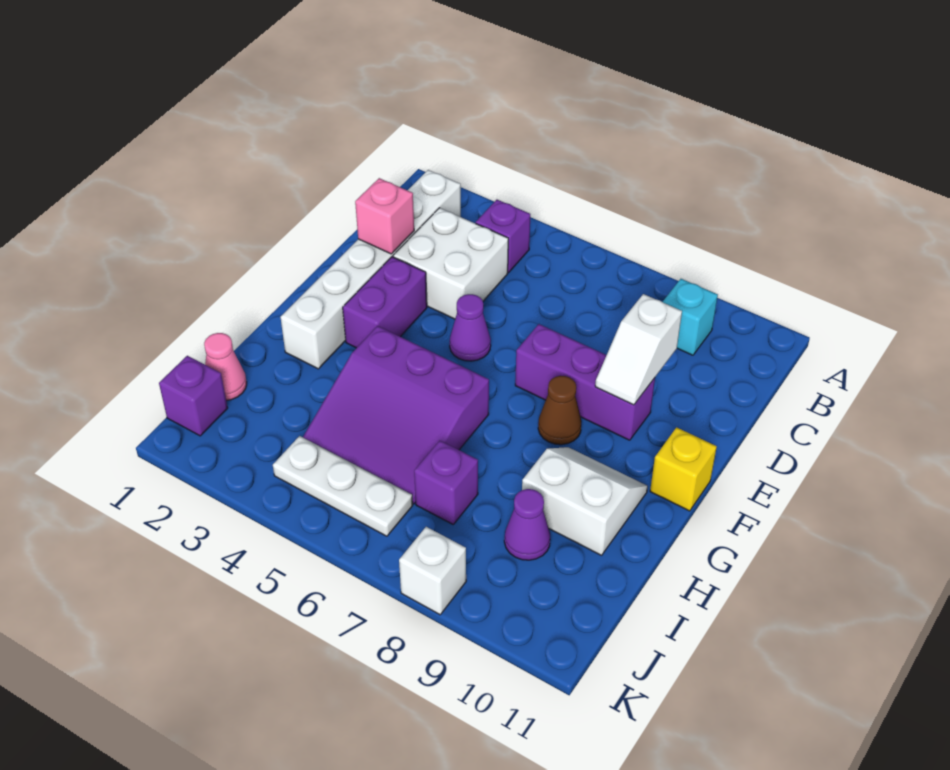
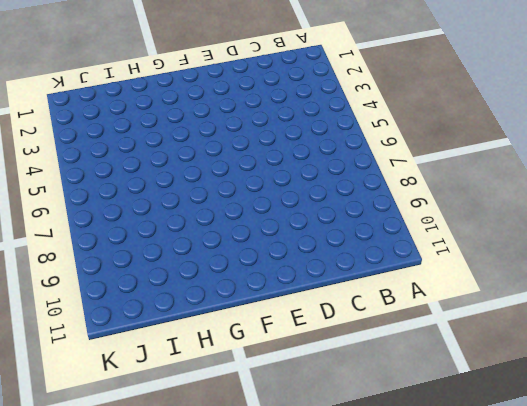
none -> white brick B2:G2 level 1
none -> purple brick B4 level 1
none -> cyan brick B9 level 1

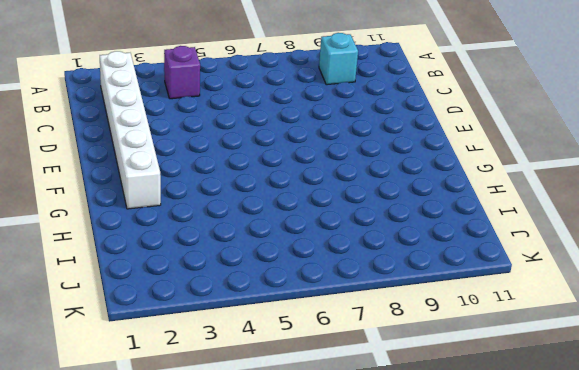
none -> white brick C3:D4 level 1
none -> purple brick E3:F3 level 1
none -> purple cone E5 level 1

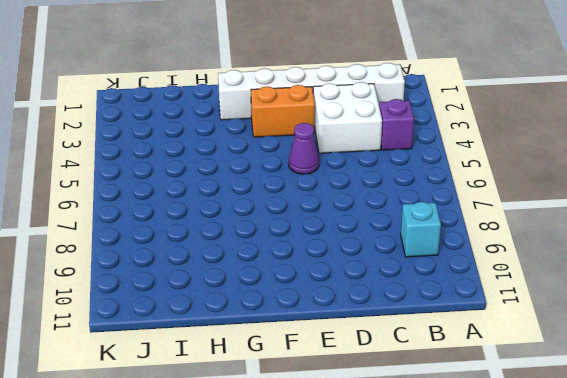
orange brick E3:F3 level 1 -> purple brick E3:F3 level 1
none -> purple brick E7:E9 level 1
none -> brown cone F8 level 1
none -> yellow brick F11 level 1

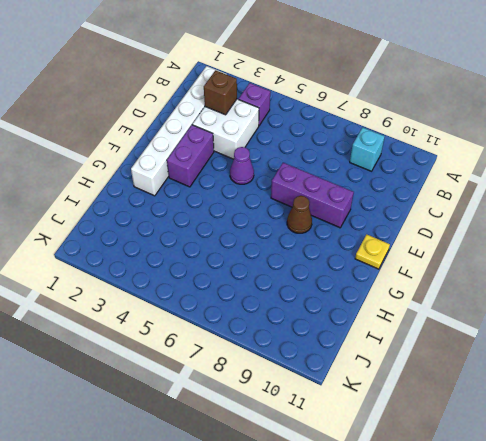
brown brick C3 level 2 -> none
yellow plate F11 level 1 -> yellow brick F11 level 1
none -> purple slope G4:I6 level 1 top G
none -> white slope G9:H10 level 1 top H
none -> pink cone I1 level 1

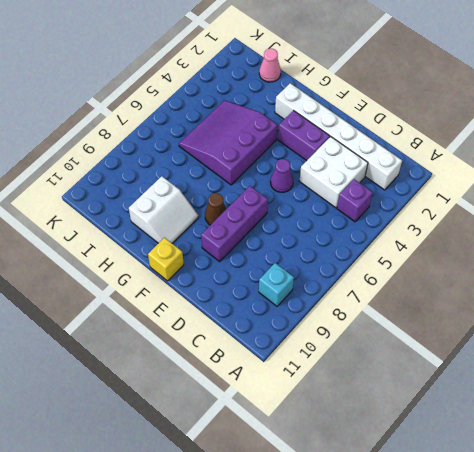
none -> purple brick I7 level 1
none -> purple cone I9 level 1
none -> purple brick J1 level 1

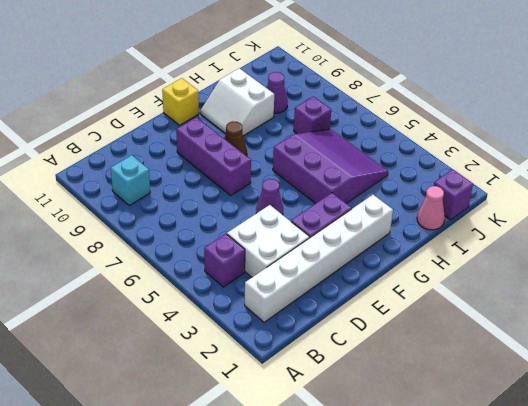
none -> white plate J4:J6 level 1
none -> white brick K8 level 1
none -> pink brick D2 level 2

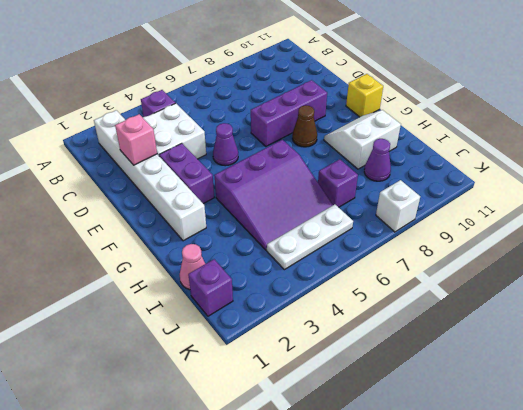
none -> cyan brick B9 level 1
none -> white slope D9:E9 level 2 top D

